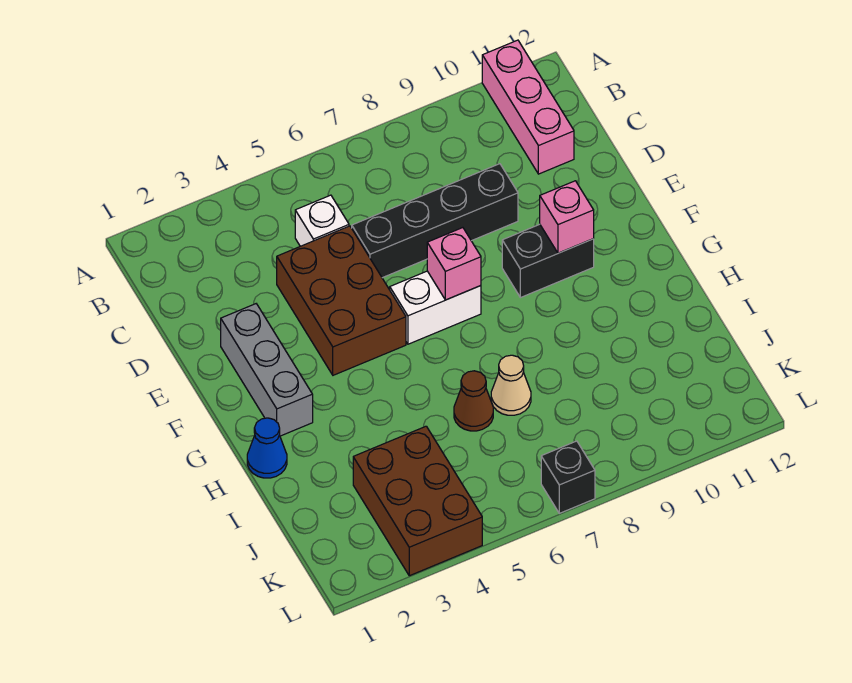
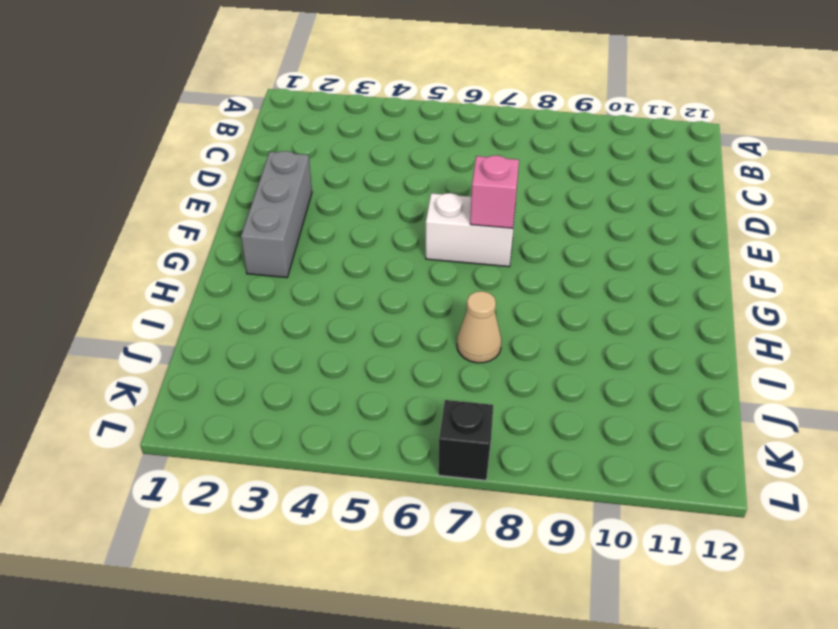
none -> pink brick A11:C11 level 1
none -> white brick C5 level 1
none -> brown brick D4:F5 level 1

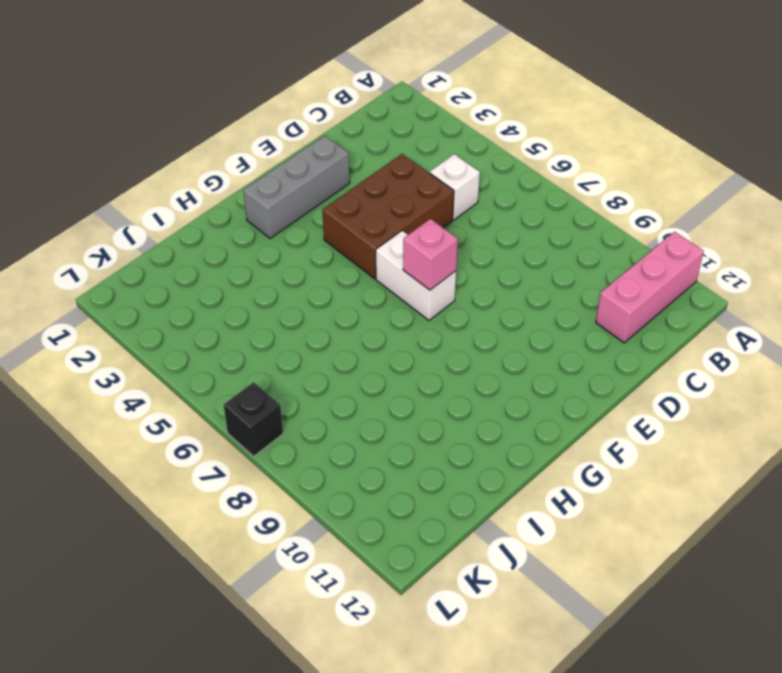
none -> black brick D6:D9 level 1
none -> black brick F9:F10 level 1
none -> blue cone H1 level 1

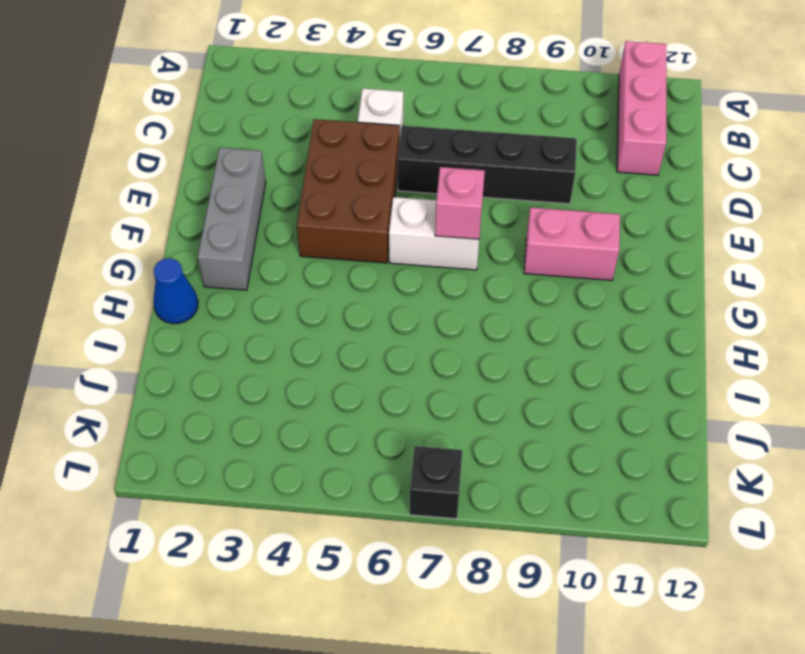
pink brick F9:F10 level 1 -> black brick F9:F10 level 1
none -> brown cone I6 level 1
none -> tan cone I7 level 1
none -> brown brick J3:L4 level 1

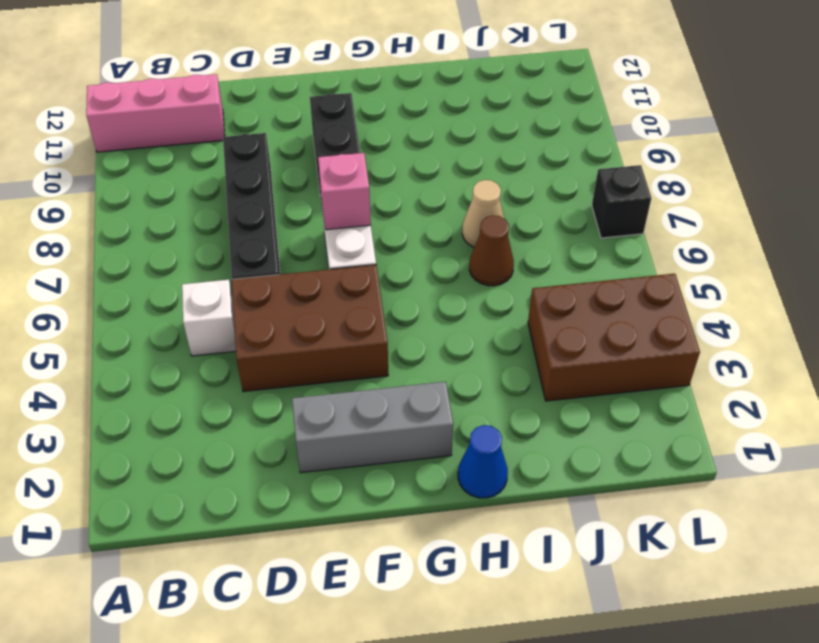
none -> pink brick F10 level 2

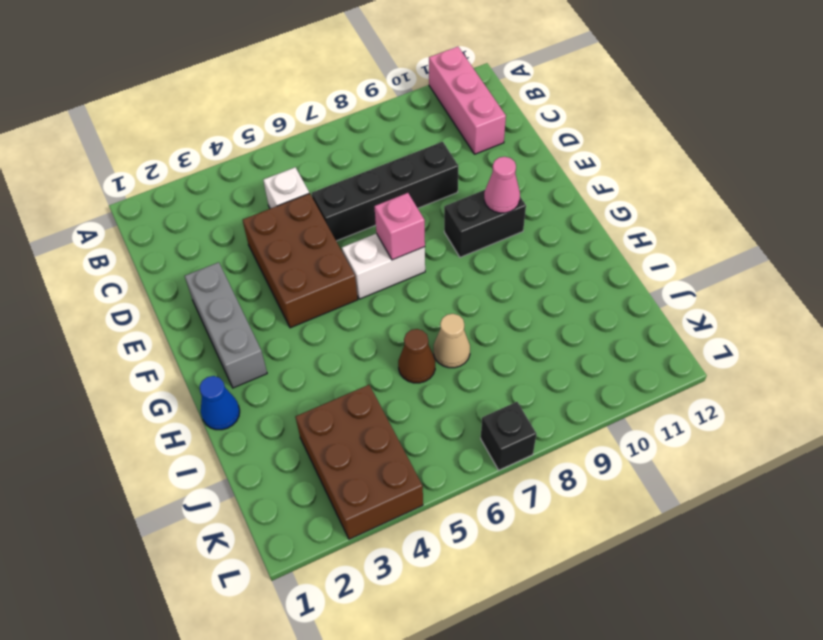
pink cone F10 level 2 -> pink brick F10 level 2

